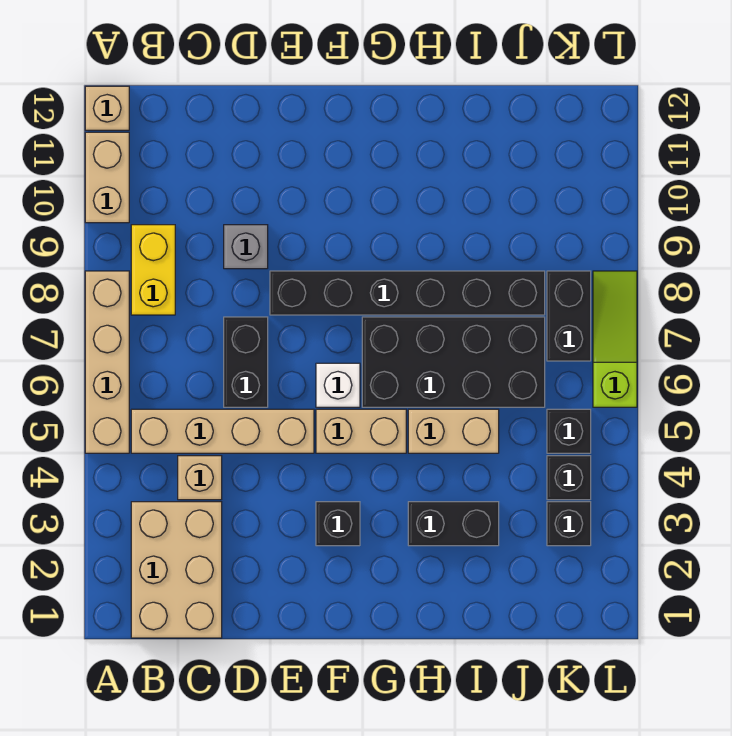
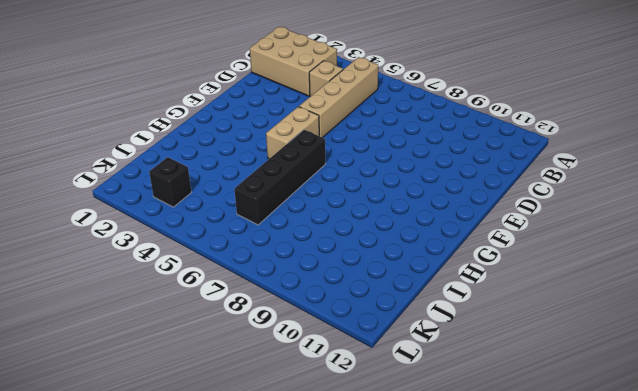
black brick G6:J6 level 1 -> black brick G6:J7 level 1
none -> tan brick A5:A8 level 1
none -> tan brick A10:A11 level 1
none -> tan brick A12 level 1

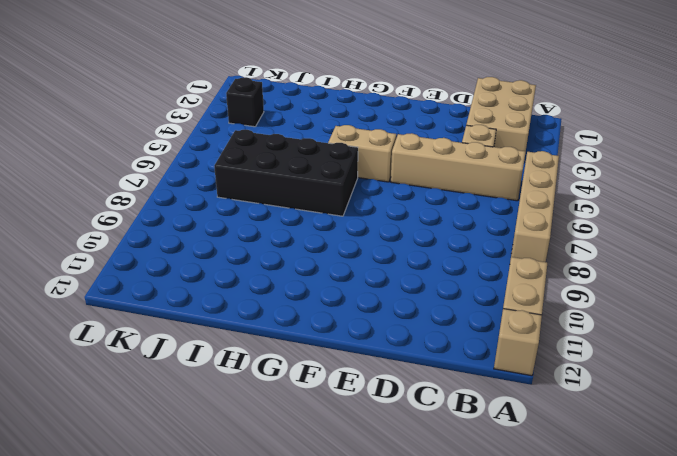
none -> yellow brick B8:B9 level 1
none -> black brick D6:D7 level 1
none -> grey brick D9 level 1

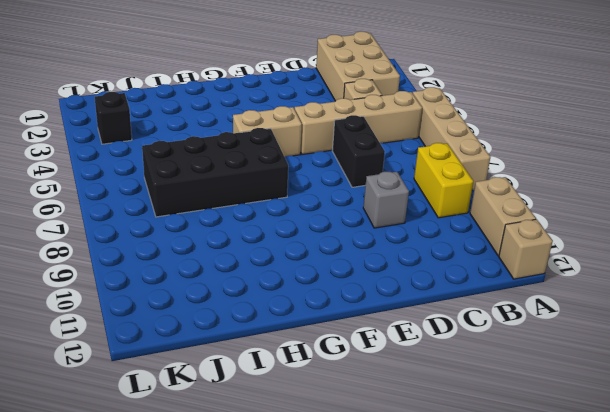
none -> black brick E8:J8 level 1
none -> black brick F3 level 1
none -> white brick F6 level 1

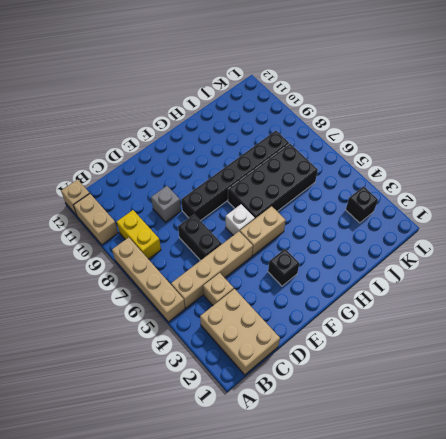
none -> black brick H3:I3 level 1
none -> tan brick H5:I5 level 1
none -> black brick K4 level 1

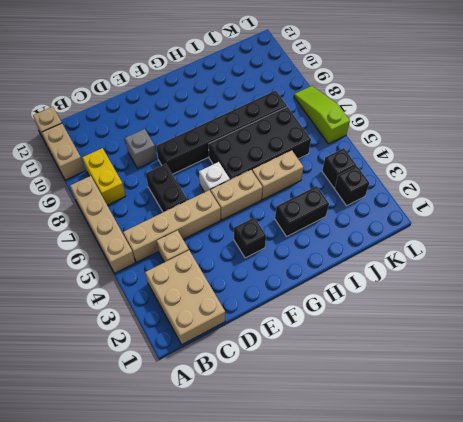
none -> black brick K5 level 1
none -> black brick K7:K8 level 1

